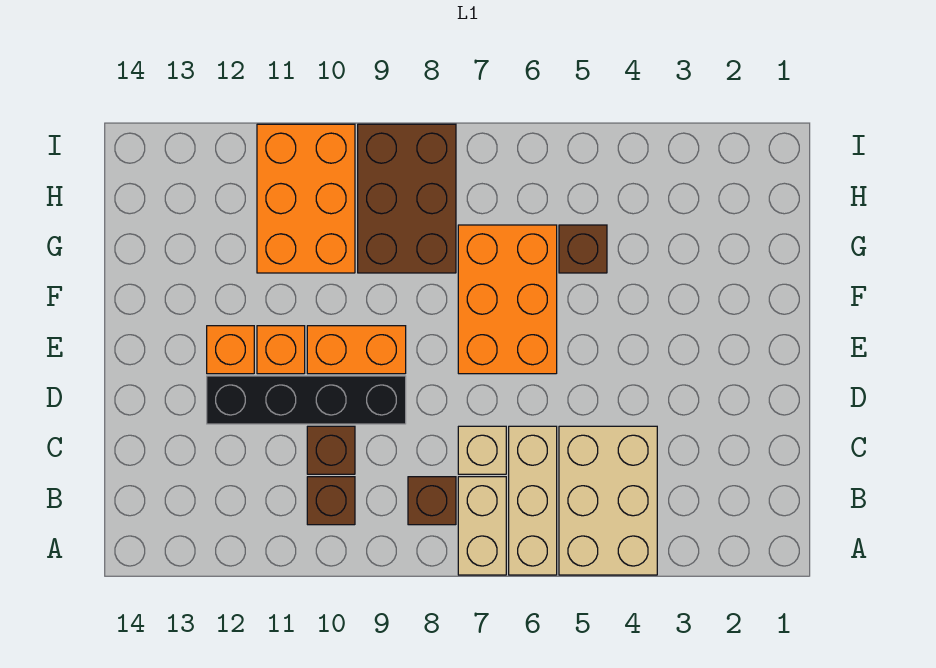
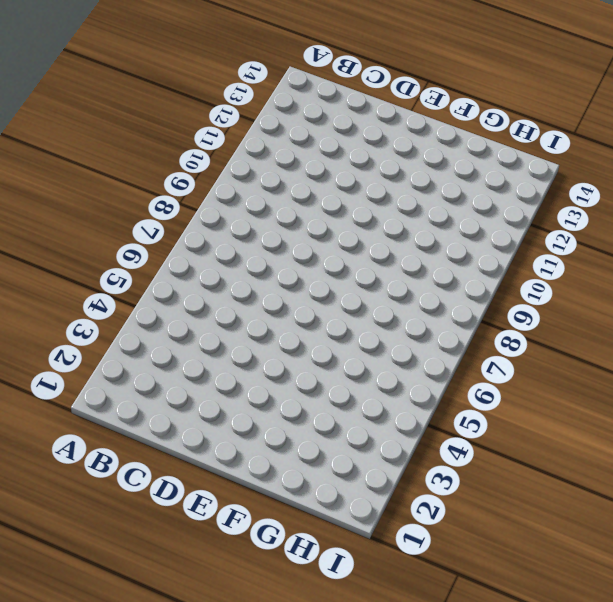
none -> tan brick A4:C5 level 1
none -> tan brick A6:C6 level 1
none -> tan brick A7:B7 level 1

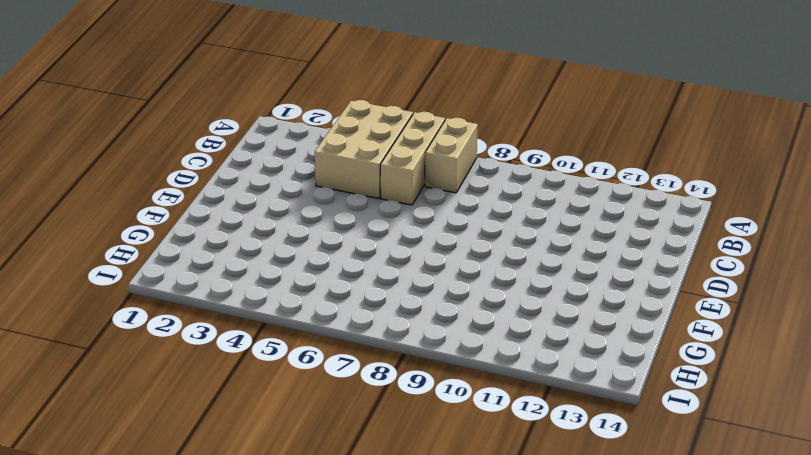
none -> brown brick B8 level 1
none -> brown brick B10 level 1
none -> tan brick C7 level 1

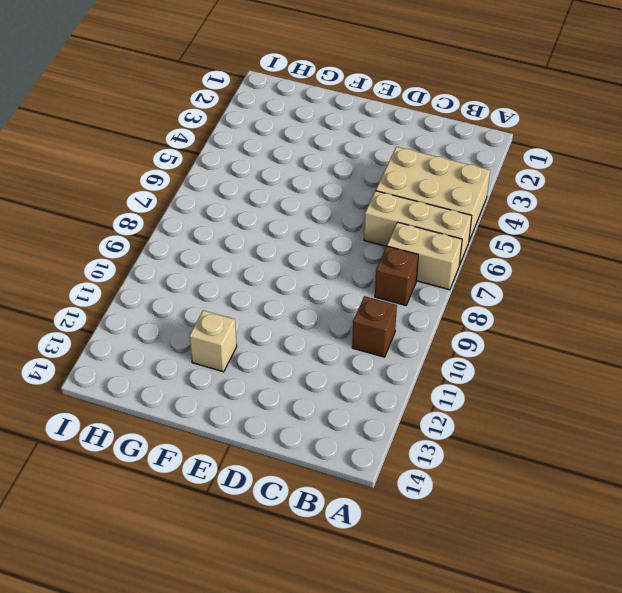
tan brick F12 level 1 -> tan brick C7 level 1
none -> brown brick C10 level 1
none -> black brick D9:D12 level 1
none -> orange brick E6:G7 level 1

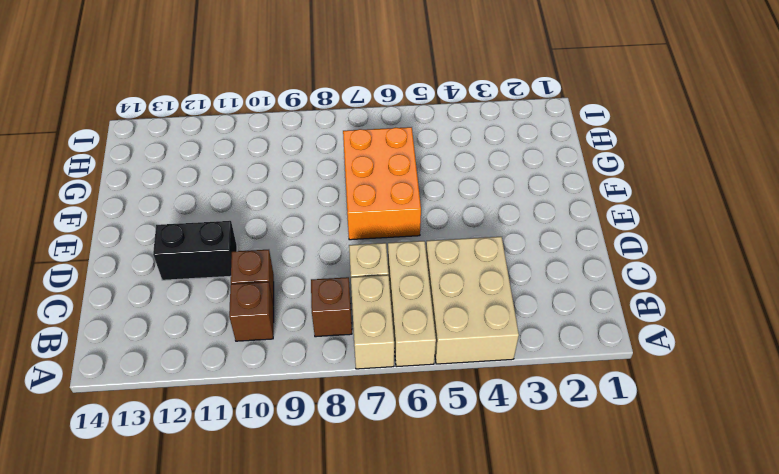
black brick D11:D12 level 1 -> black brick D9:D12 level 1
none -> orange brick E9:E10 level 1
none -> orange brick E11 level 1
none -> orange brick E12 level 1

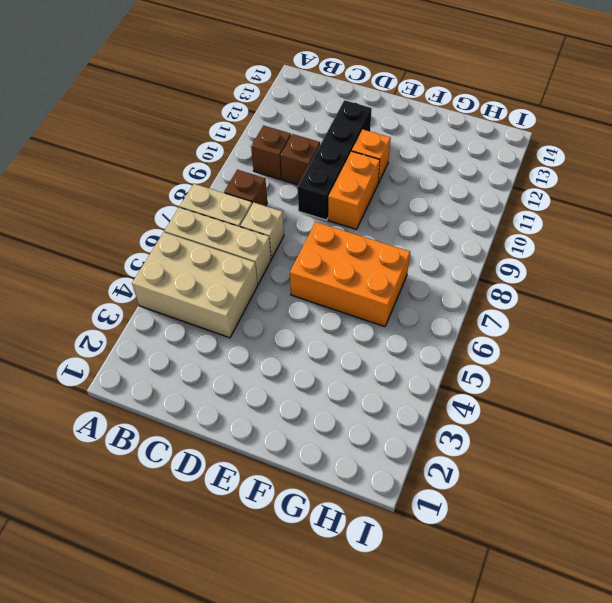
none -> orange brick E12 level 1
none -> brown brick G5 level 1
none -> brown brick G8:I9 level 1

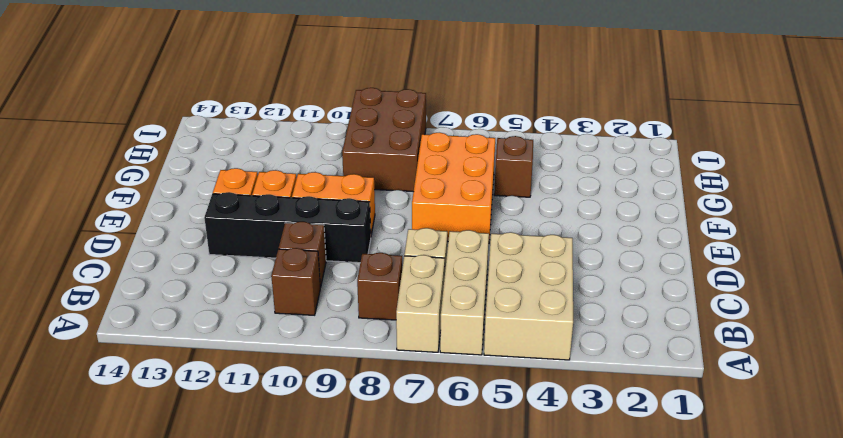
none -> orange brick G10:I11 level 1

